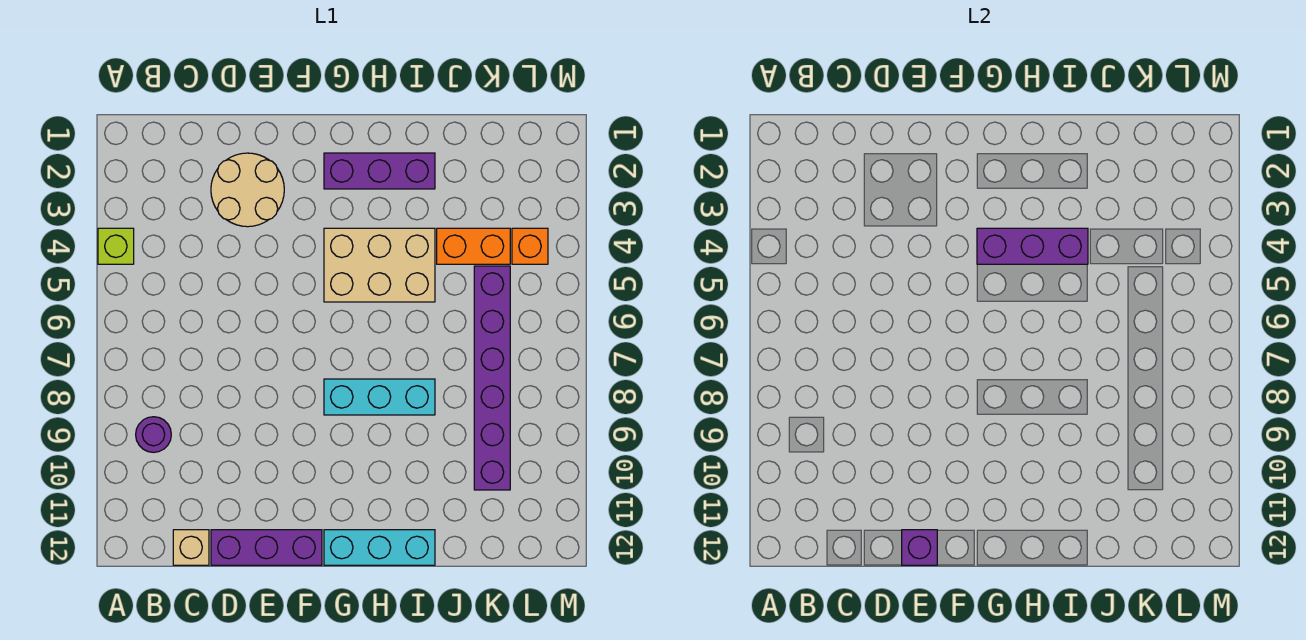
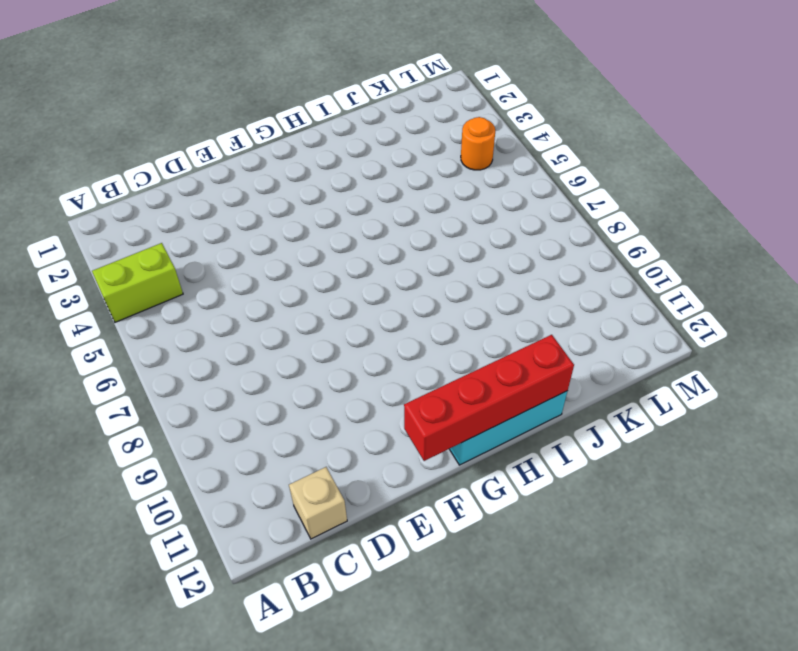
lime brick A4:B4 level 1 -> lime brick A4 level 1
red brick F12:I12 level 2 -> none
orange round brick L4 level 1 -> orange brick L4 level 1
none -> purple round brick B9 level 1
none -> tan round brick D2:E3 level 1
none -> purple brick D12:F12 level 1

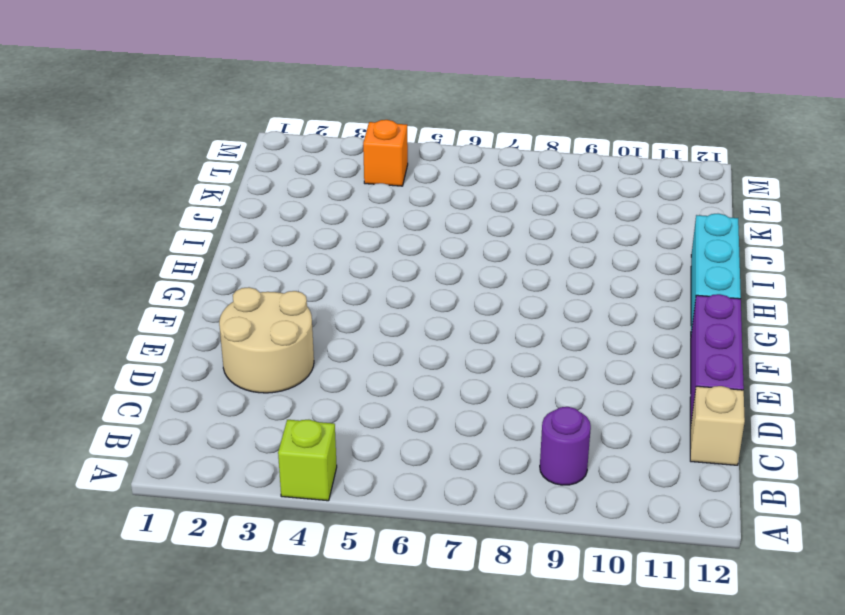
none -> purple brick G2:I2 level 1
none -> tan brick G4:I5 level 1
none -> cyan brick G8:I8 level 1

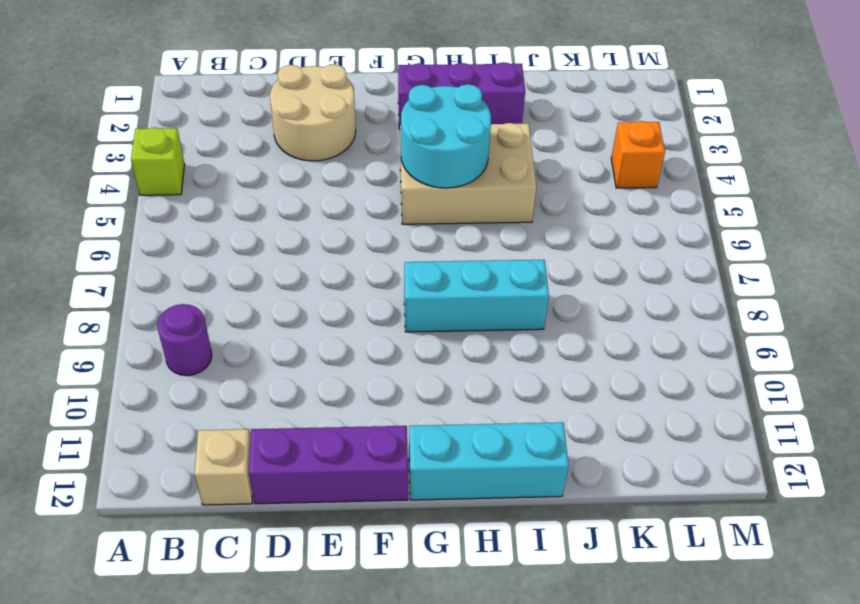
cyan round brick G4:H5 level 2 -> purple brick G4:I4 level 2
none -> orange brick J4:K4 level 1
none -> purple brick K5:K10 level 1
none -> purple brick E12 level 2

